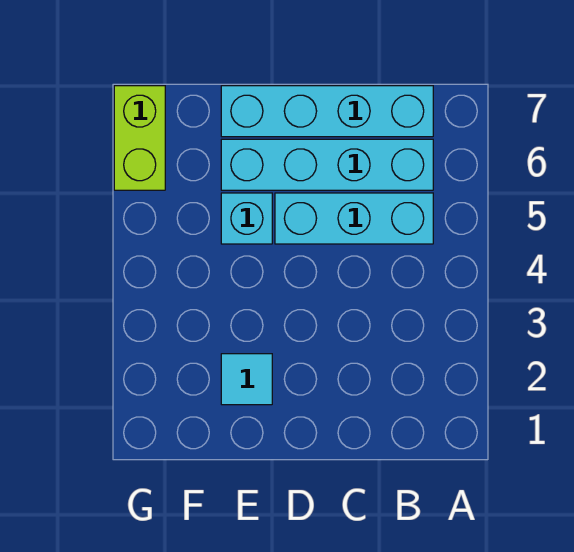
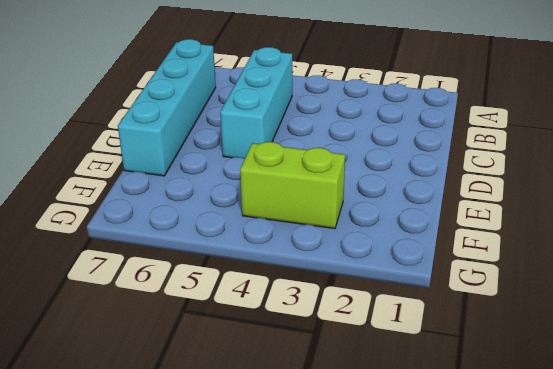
lime brick F3:F4 level 1 -> lime brick G6:G7 level 1
none -> cyan brick B6:E6 level 1
none -> cyan tile E2 level 1

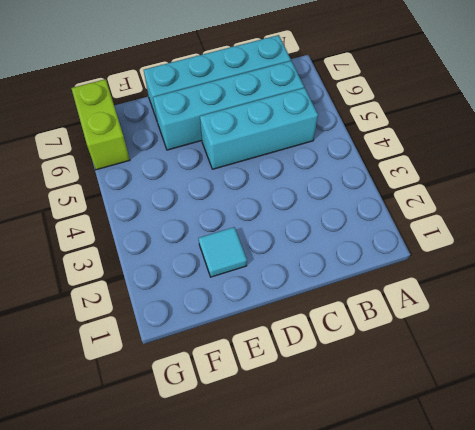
none -> cyan brick E5 level 1

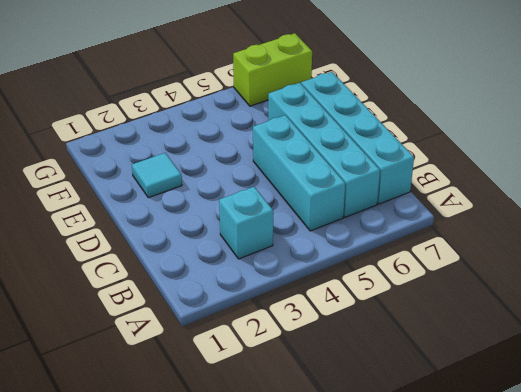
cyan brick B3 level 1 -> cyan brick E5 level 1

